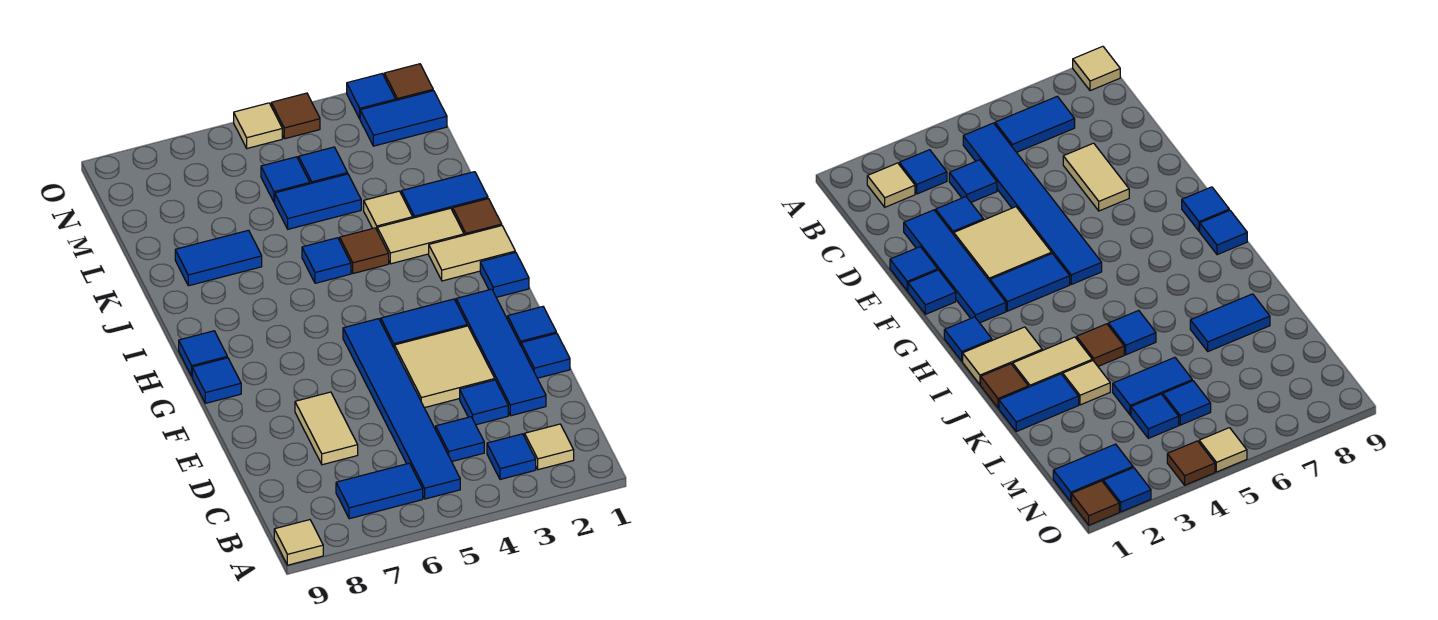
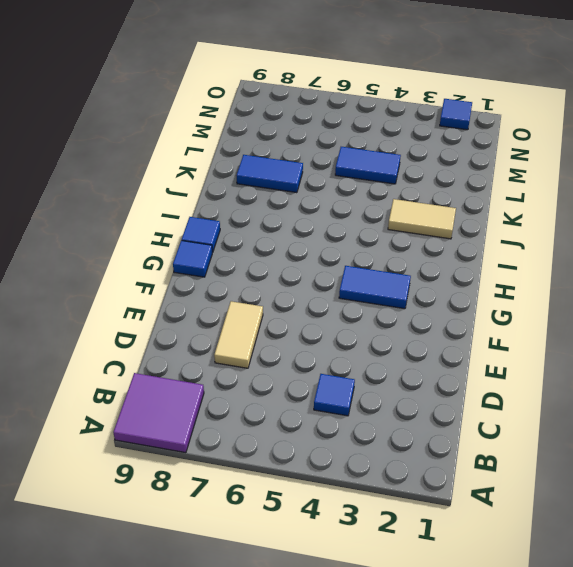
purple tile A8:B9 level 1 -> tan tile A9 level 1
none -> tan tile B2 level 1
none -> blue tile B3 level 1
none -> blue tile B5:G5 level 1
none -> blue tile B6:B7 level 1

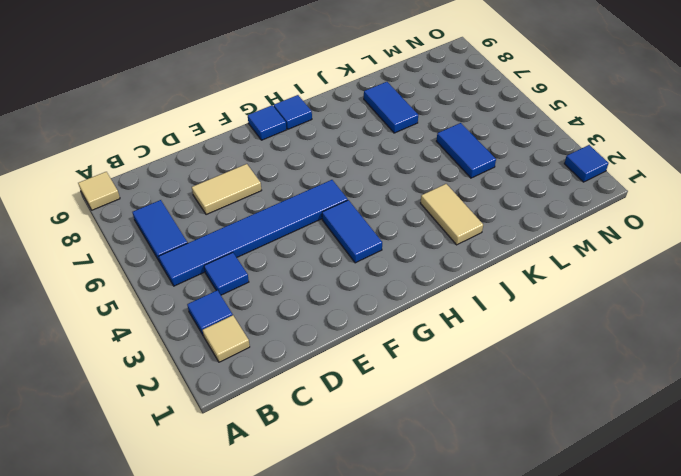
none -> blue tile D2:G2 level 1
none -> blue tile D3 level 1
none -> blue tile E1 level 1
none -> tan tile E3:F4 level 1

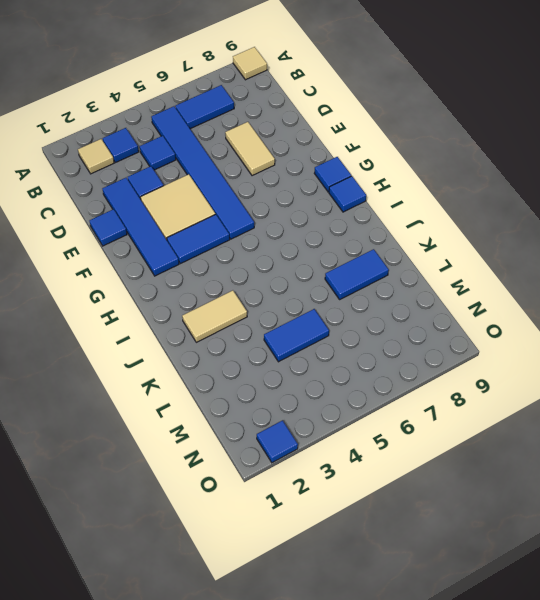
none -> blue tile F1 level 1
none -> blue tile H1 level 1
none -> tan tile I1:I2 level 1
none -> brown tile J1 level 1

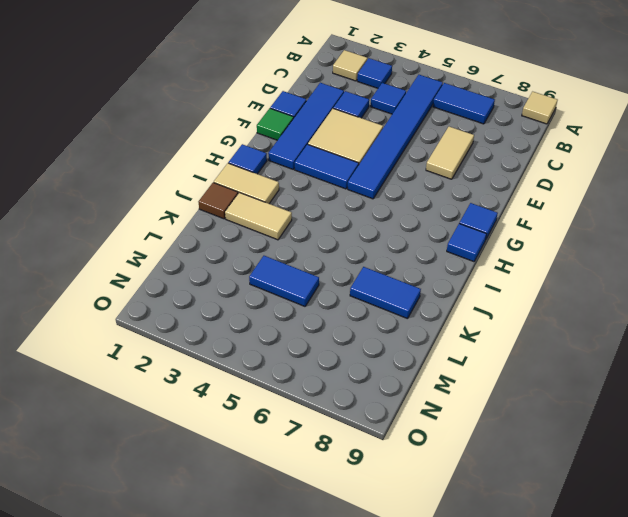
green tile F1 level 1 -> blue tile F1 level 1
none -> brown tile J4 level 1
none -> blue tile J5 level 1
none -> blue tile K1:K2 level 1
none -> tan tile K3 level 1

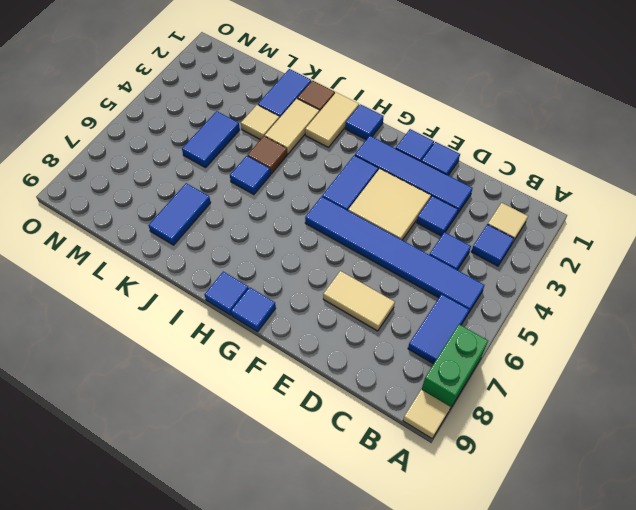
green brick A7:A8 level 1 -> none
none -> blue tile M4 level 1
none -> blue tile M5 level 1
none -> blue tile N1:N2 level 1
none -> brown tile O1 level 1

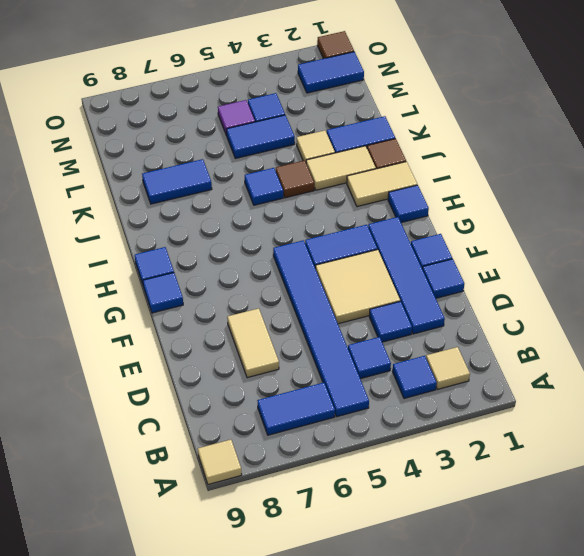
purple tile M5 level 1 -> blue tile M5 level 1
none -> blue tile O2 level 1
none -> brown tile O4 level 1
none -> tan tile O5 level 1

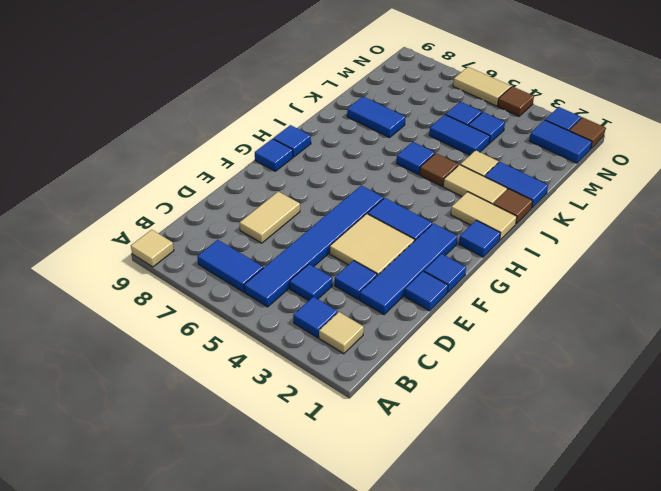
tan tile O5:O6 level 1 -> tan tile O5 level 1

